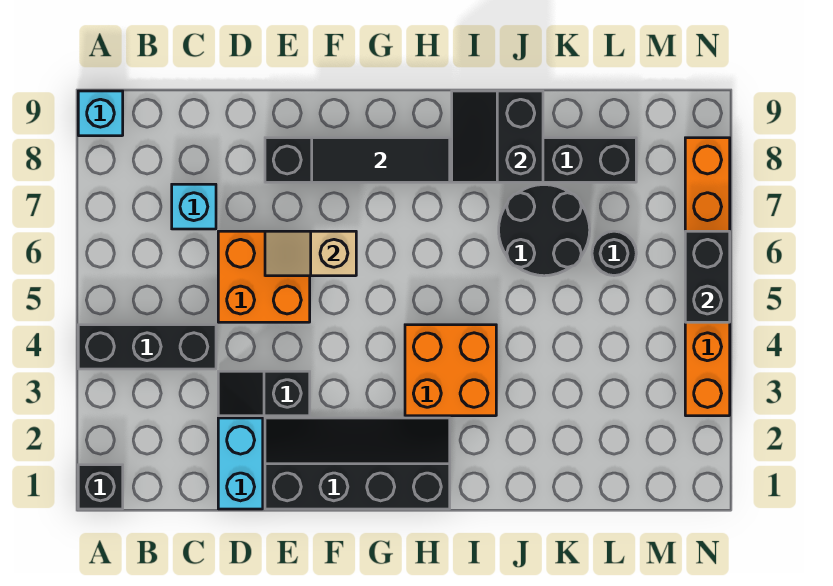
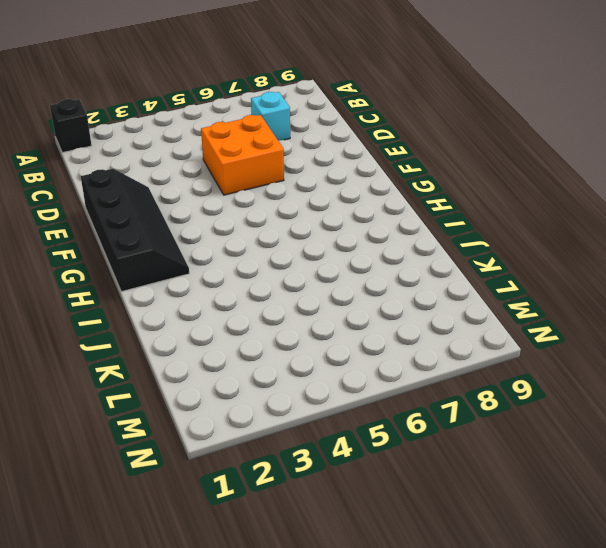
none -> black brick A4:C4 level 1
none -> cyan brick A9 level 1
none -> cyan brick D1:D2 level 1

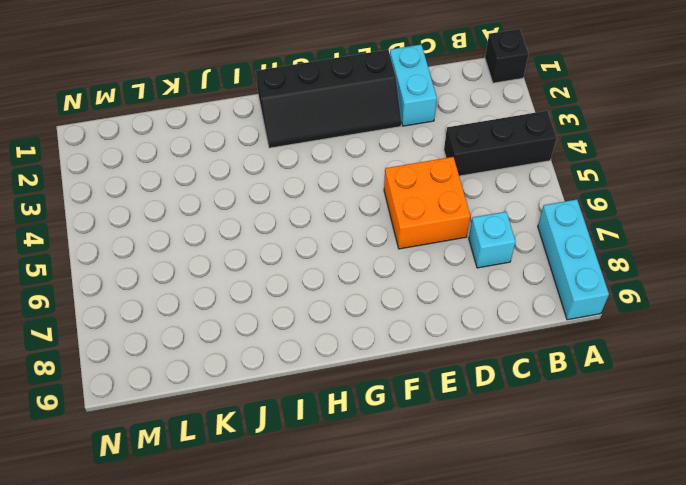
cyan brick A7:A9 level 1 -> cyan brick A9 level 1
none -> black slope D3:E3 level 1 top E
none -> black brick E8:L8 level 1
none -> orange brick H3:I4 level 1

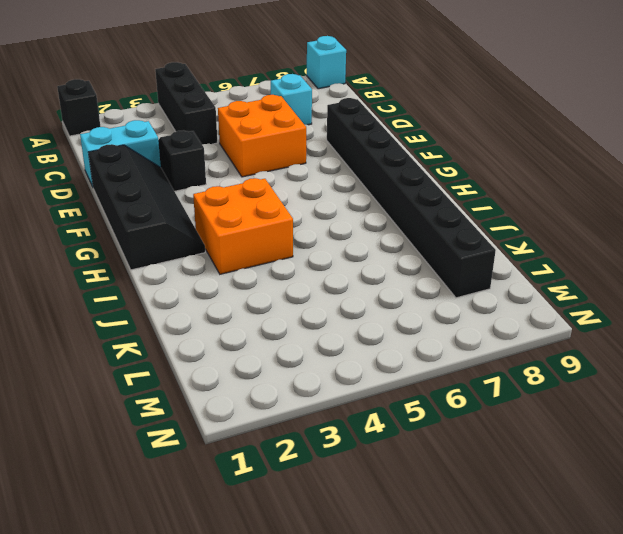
none -> black round brick J6:K7 level 1
none -> black round brick L6 level 1
none -> orange brick N3:N8 level 1

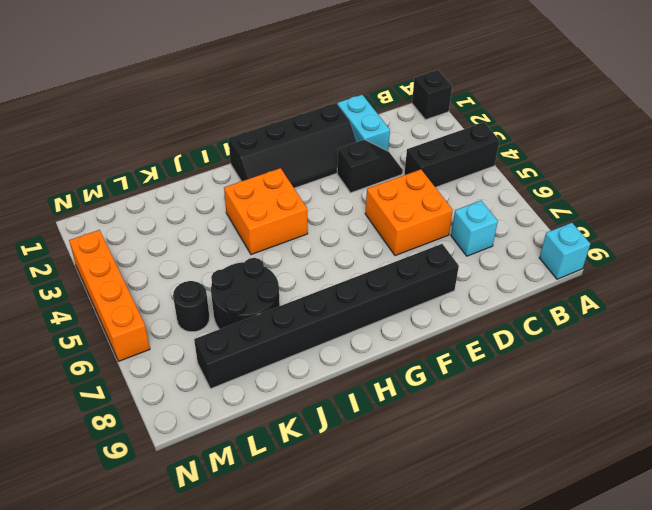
orange brick N3:N6 level 1 -> orange brick N3:N8 level 1
none -> tan slope E6:F6 level 2 top F
none -> black tile F8:H8 level 2
none -> black slope I8:J9 level 2 top J

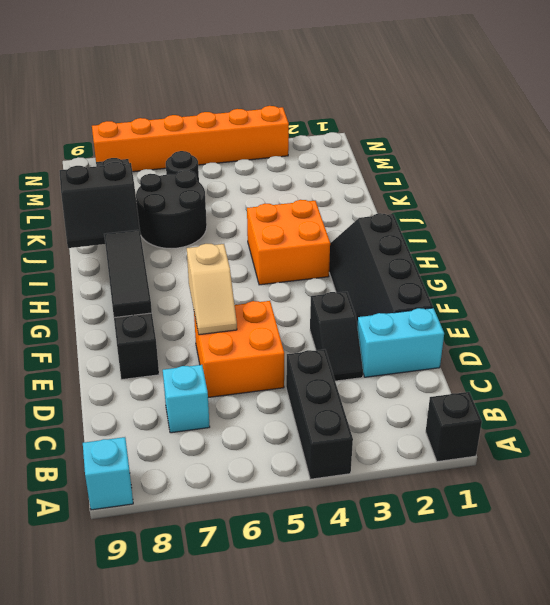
none -> black brick N5:N6 level 2

